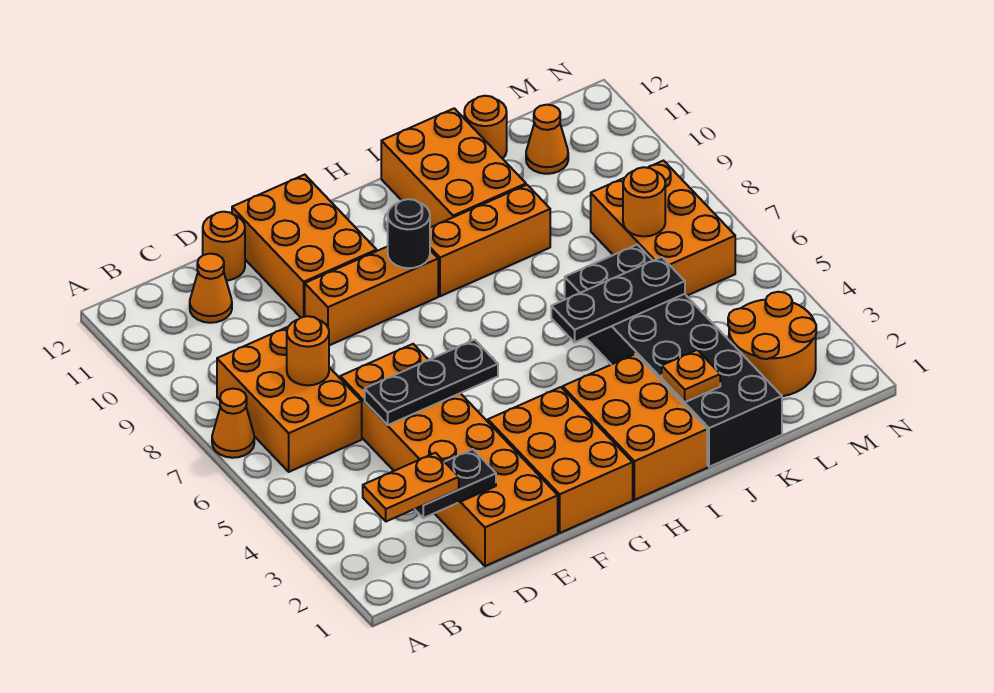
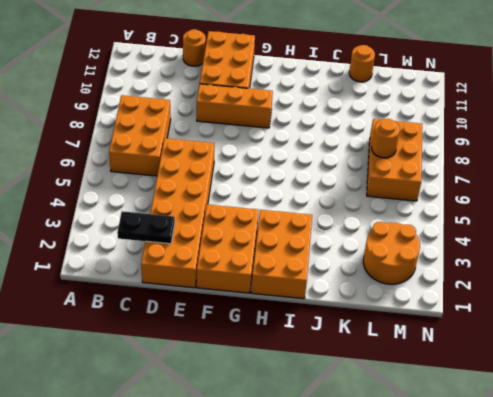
none -> orange cone A7 level 1
none -> orange cone C11 level 1
none -> orange brick H9:J9 level 1

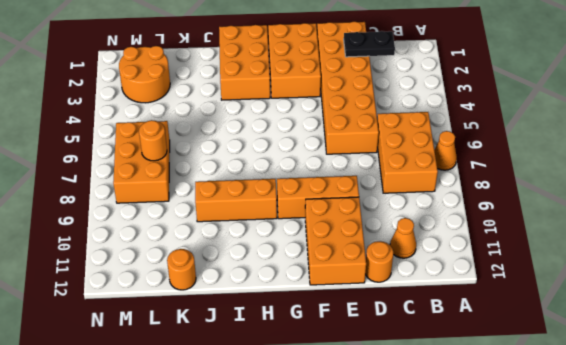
none -> orange brick I10:J12 level 1
none -> black brick J1:K6 level 1
none -> orange cone L11 level 1

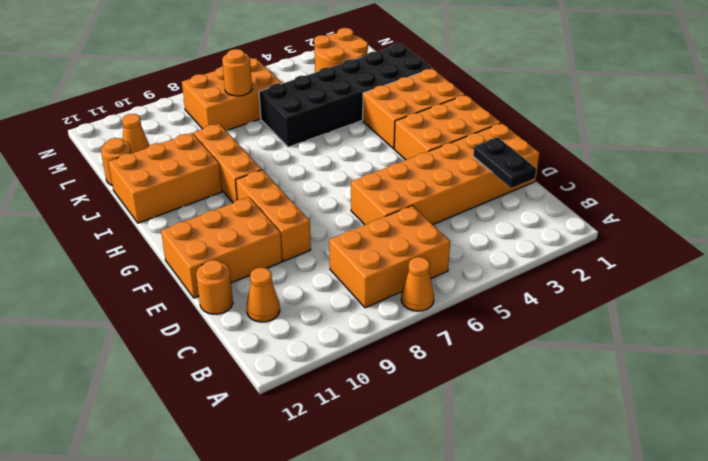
none -> orange round brick C7 level 2
none -> black plate D5:F5 level 2
none -> black round brick G9 level 2

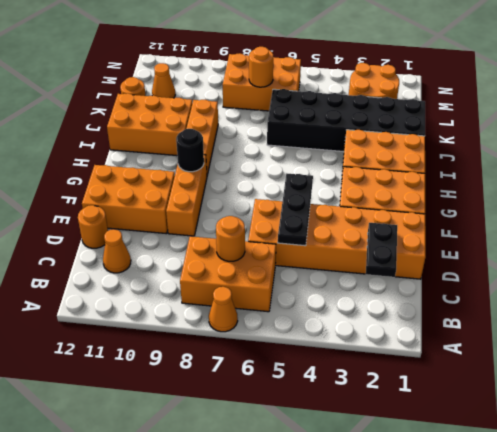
none -> black plate I5:K5 level 2
none -> orange plate J2 level 2
none -> orange plate B2:C2 level 3

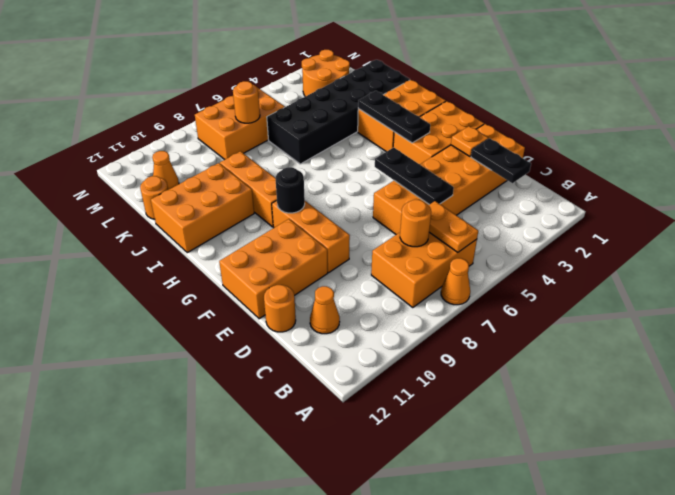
orange plate B6:C6 level 2 -> orange plate B2:C2 level 3
orange plate E2 level 2 -> orange plate J2 level 2
black plate G3:I3 level 2 -> black plate I5:K5 level 2

